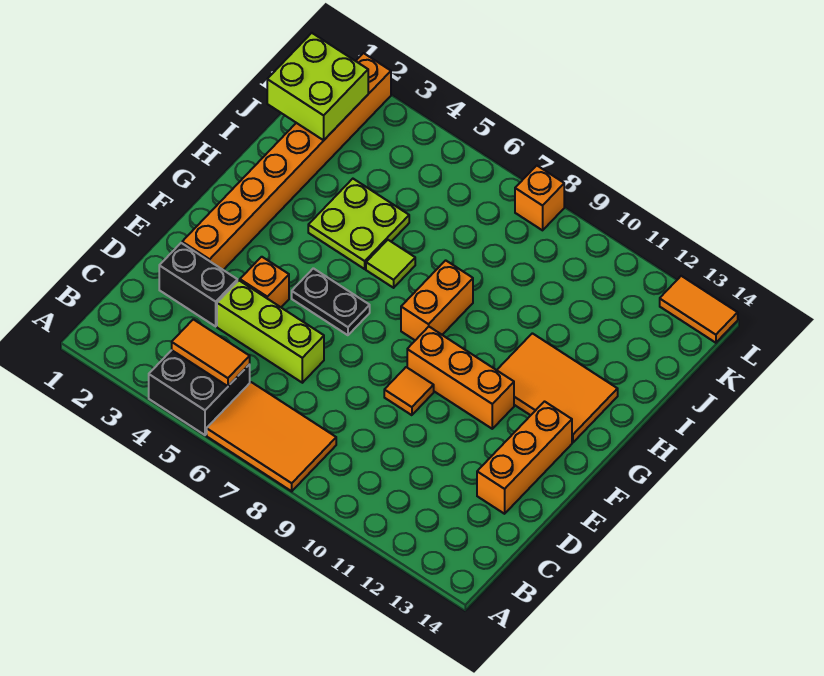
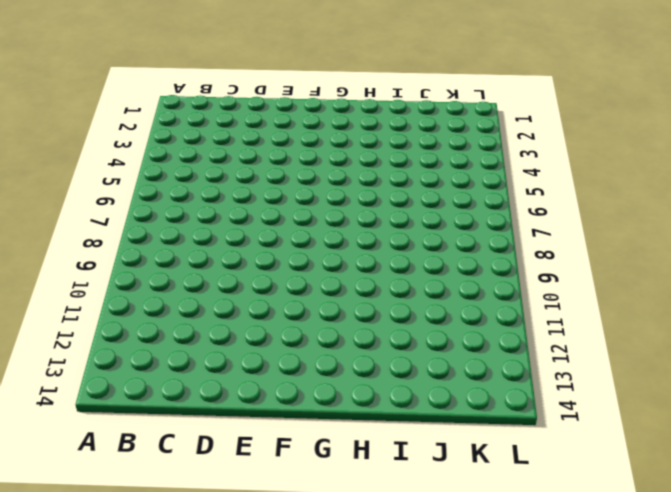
none -> black brick A4:B5 level 1
none -> orange tile A6:B8 level 1
none -> black brick D2:D3 level 1

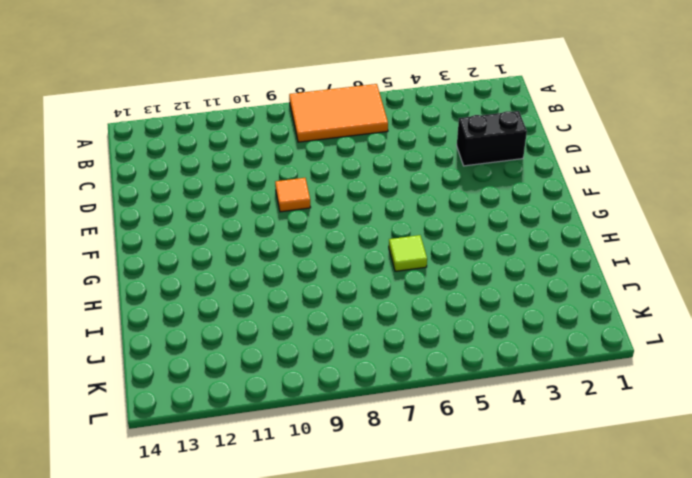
none -> black brick A4:B5 level 1
none -> lime brick D4:D6 level 1
none -> orange brick D13:F13 level 1

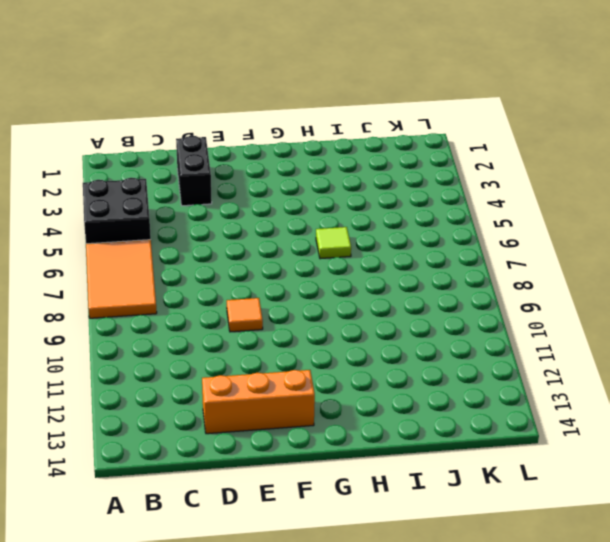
none -> lime brick D4:D6 level 1
none -> orange brick E2:L2 level 1
none -> orange brick E4 level 1

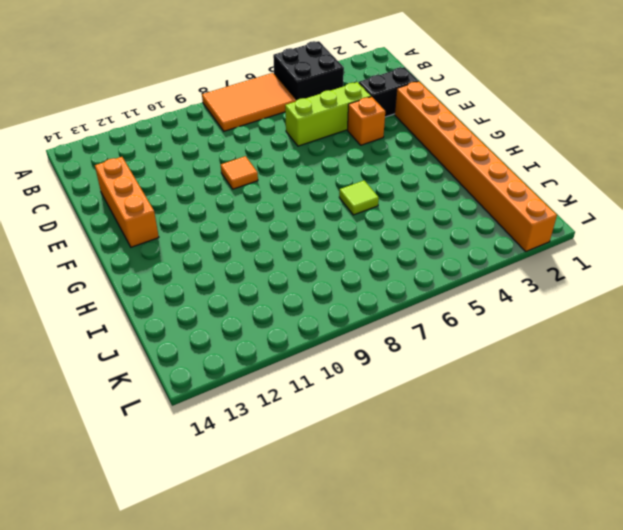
none -> black plate F5:F6 level 1
none -> orange brick F9:F11 level 1
none -> orange brick G8:H8 level 1

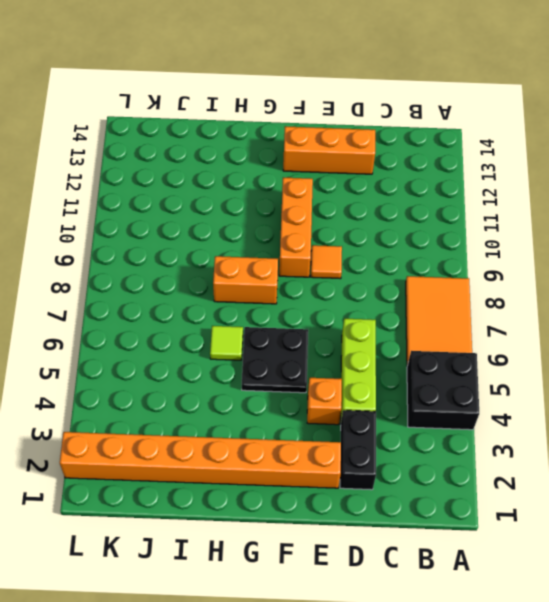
black plate F5:G6 level 1 -> black plate F5:F6 level 1
none -> orange tile G11:H13 level 1
none -> lime plate H4:I5 level 1
none -> orange brick L8 level 1

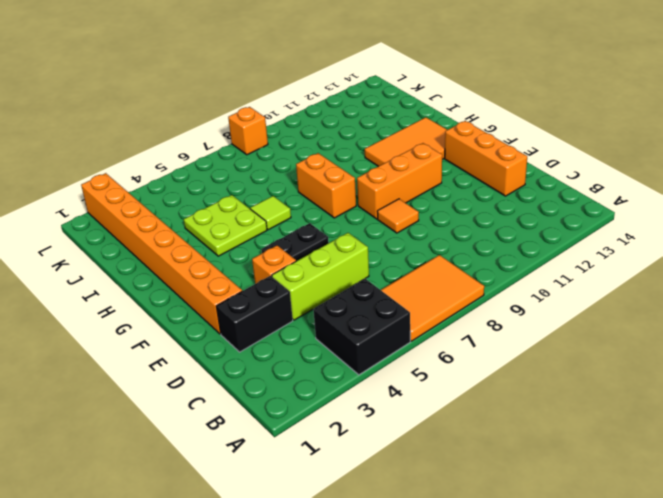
none -> orange tile L13:L14 level 1
none -> orange tile B4:B5 level 2
none -> lime brick J1:K2 level 2

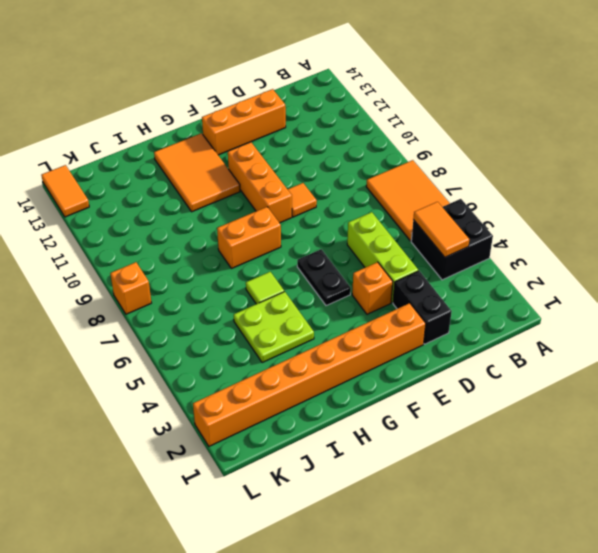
none -> lime brick J1:K2 level 2

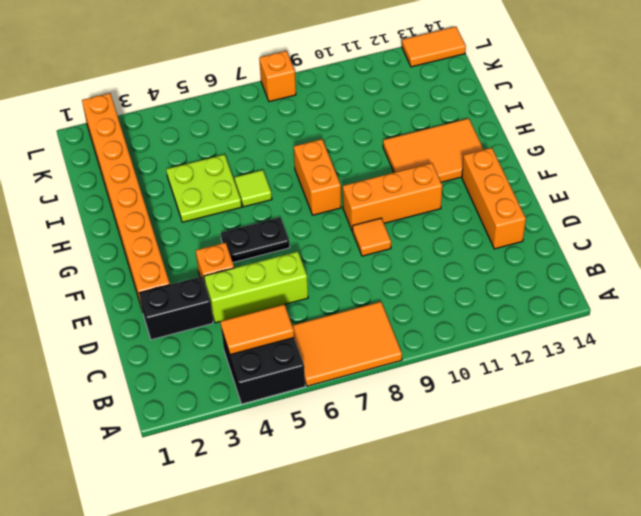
none -> lime brick J1:K2 level 2

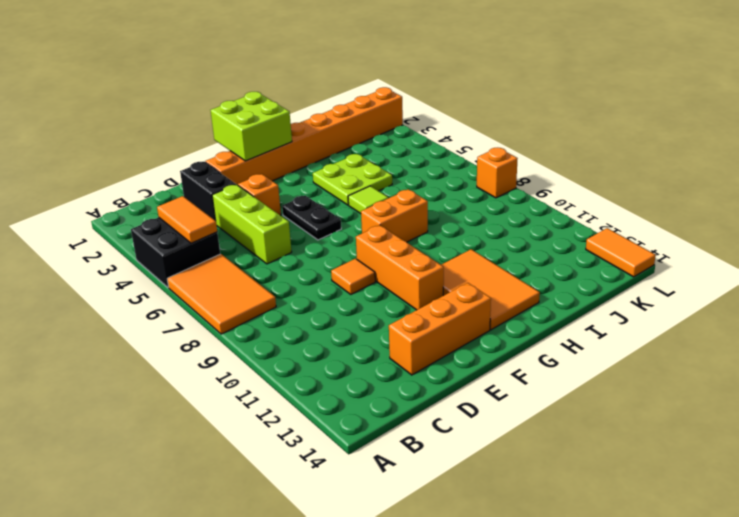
lime brick F1:G2 level 2 -> lime brick J1:K2 level 2

